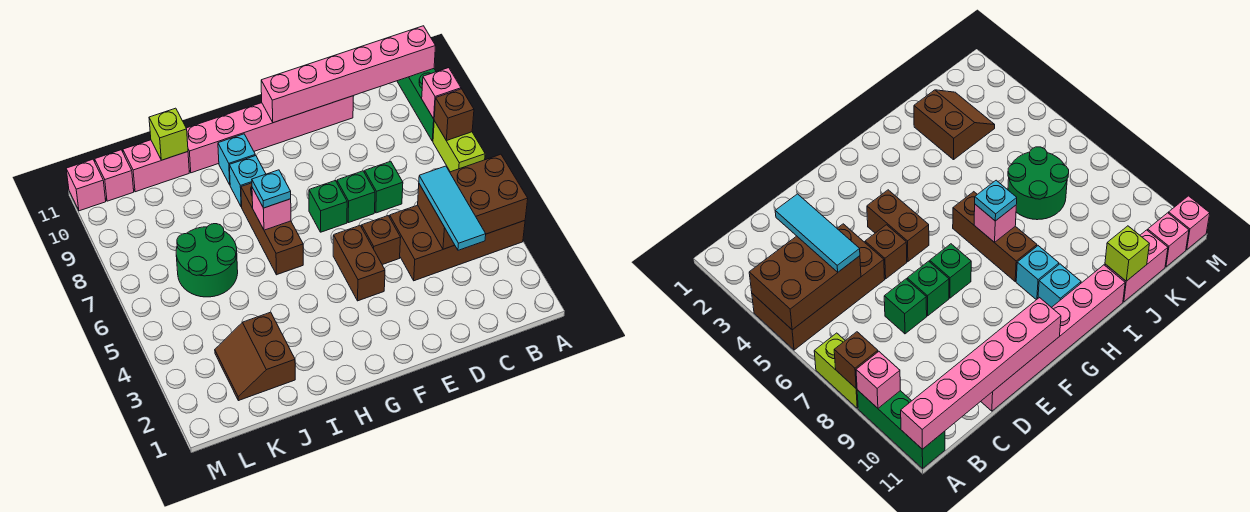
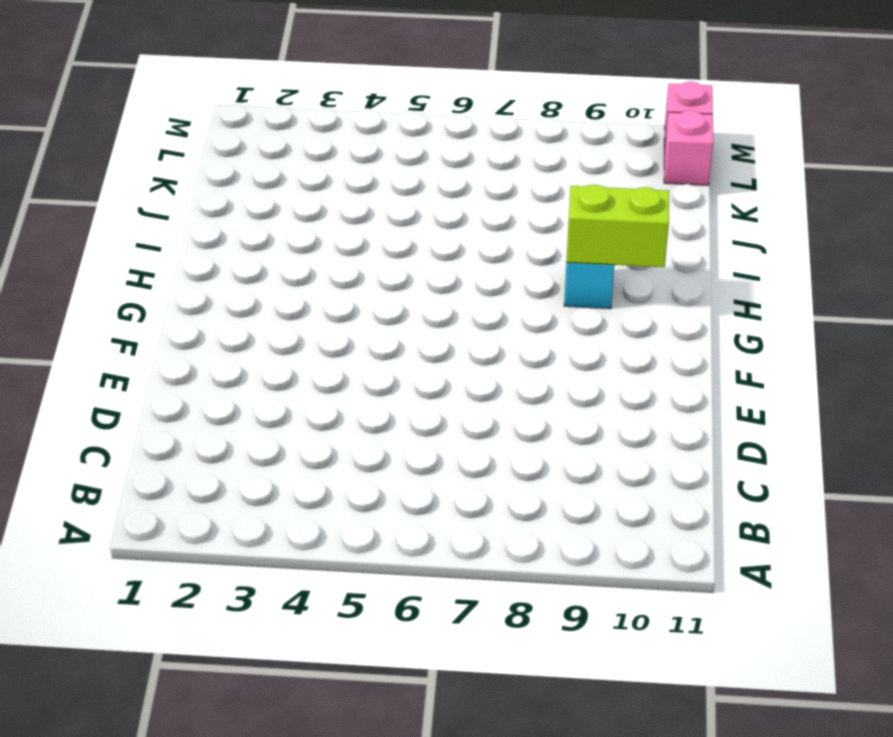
lime brick H9:H10 level 2 -> lime brick A7:A8 level 1
none -> brown brick A4:D5 level 1
none -> green brick A9:A11 level 1
none -> green brick D7 level 1

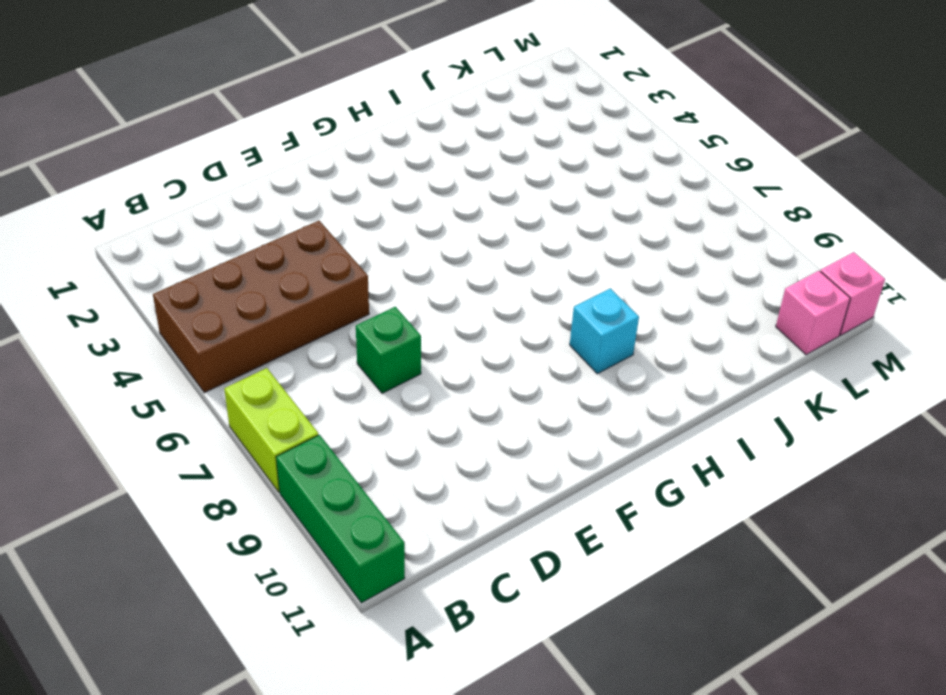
none -> pink brick D11:I11 level 1
none -> brown brick E5 level 1
none -> green brick E7 level 1

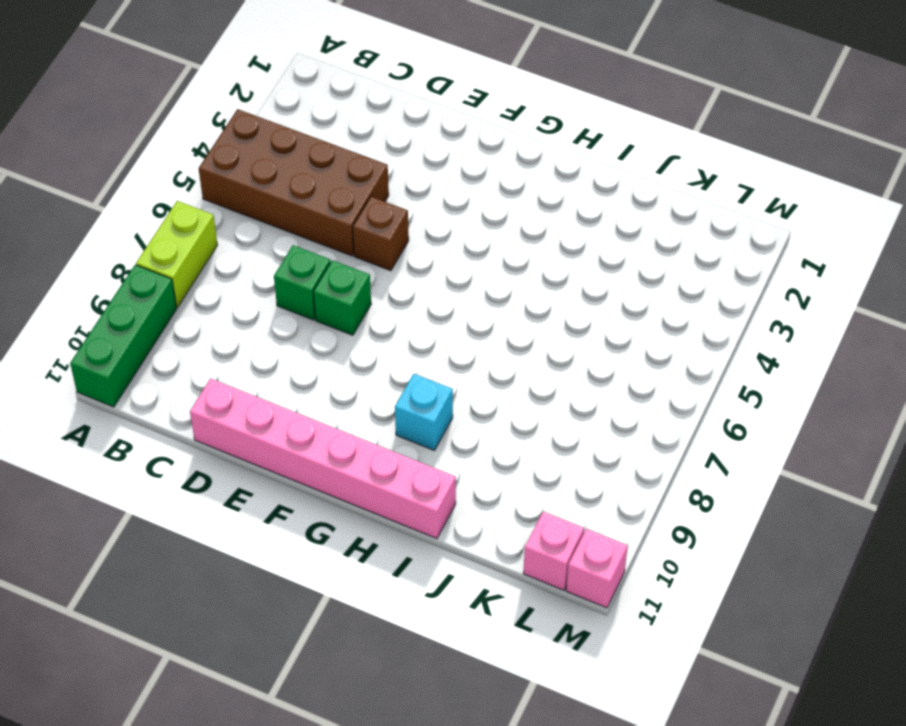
none -> brown brick F4:F5 level 1
none -> green brick F7 level 1
none -> brown brick H6:H8 level 1

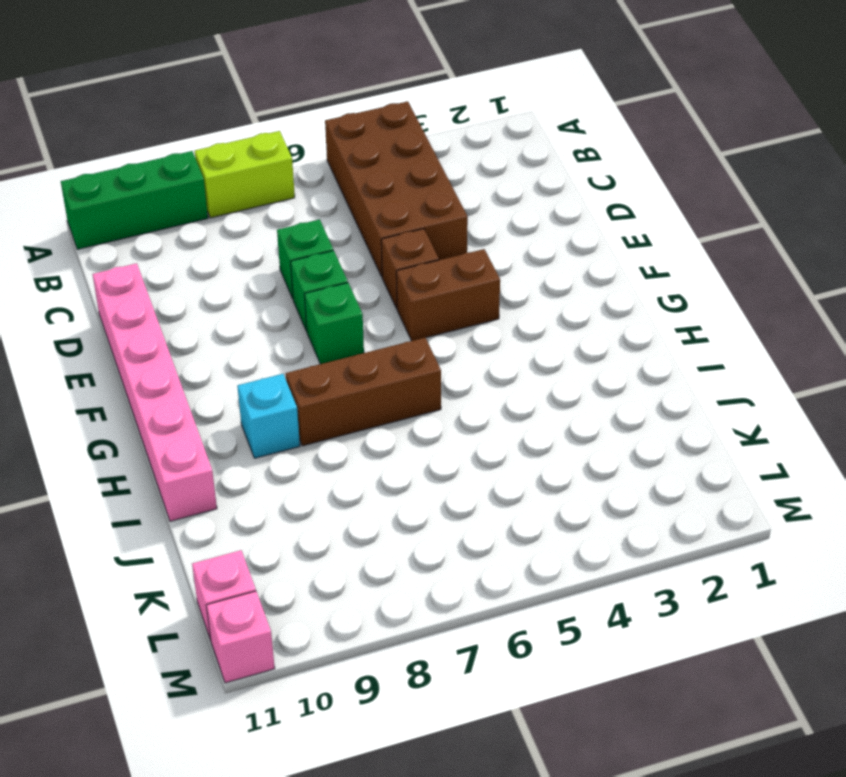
none -> cyan brick H10 level 1
none -> brown slope J2:K3 level 1 top J
none -> green round brick J6:K7 level 1

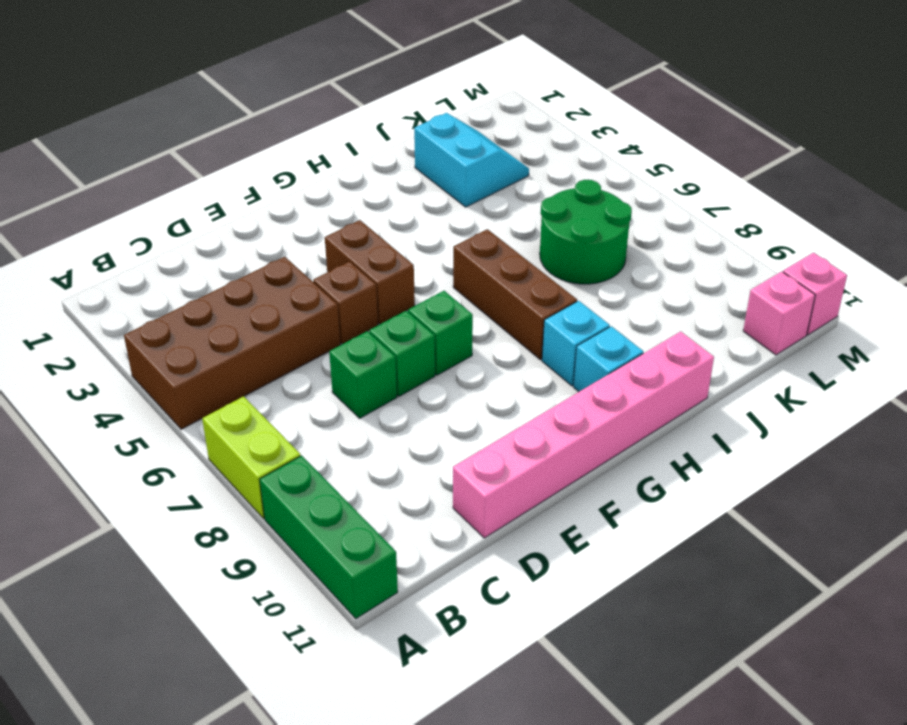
cyan slope J2:K3 level 1 top J -> brown slope J2:K3 level 1 top J
none -> pink brick J11:K11 level 1
none -> brown brick A4:C5 level 2
none -> brown brick A8 level 2

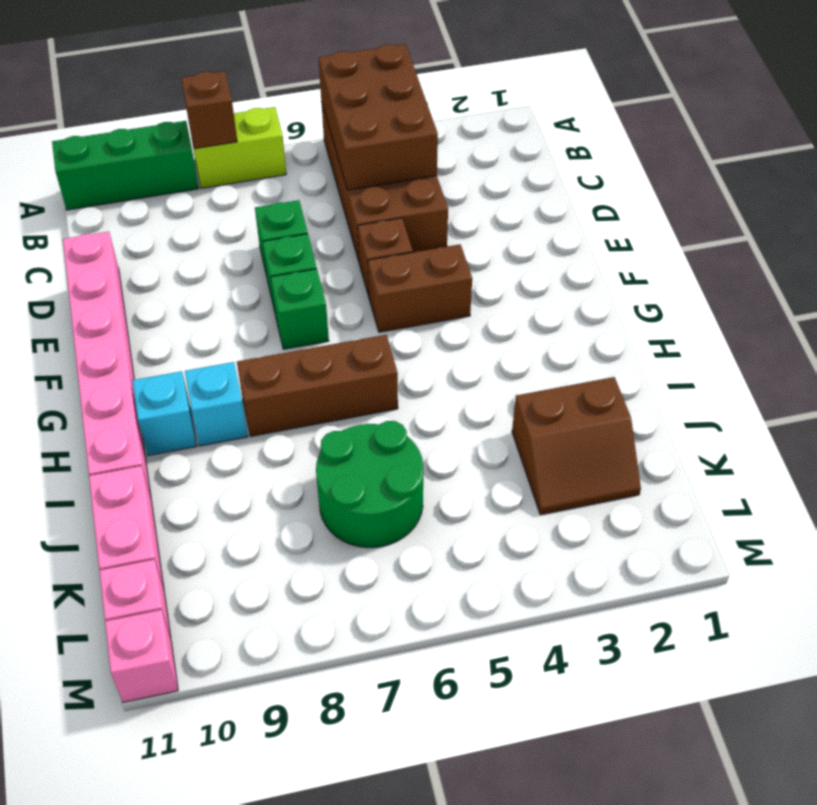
none -> pink brick A9 level 2
none -> pink brick A11:F11 level 2
none -> pink brick H7 level 2

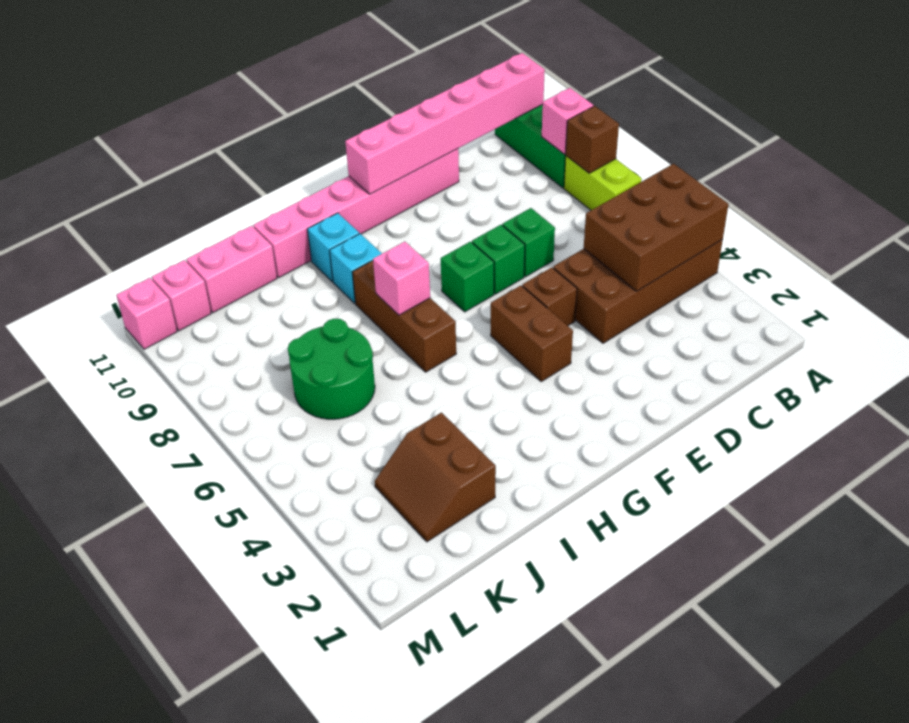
none -> lime brick J11 level 2
none -> cyan tile C3:C5 level 3
none -> cyan plate H7 level 3

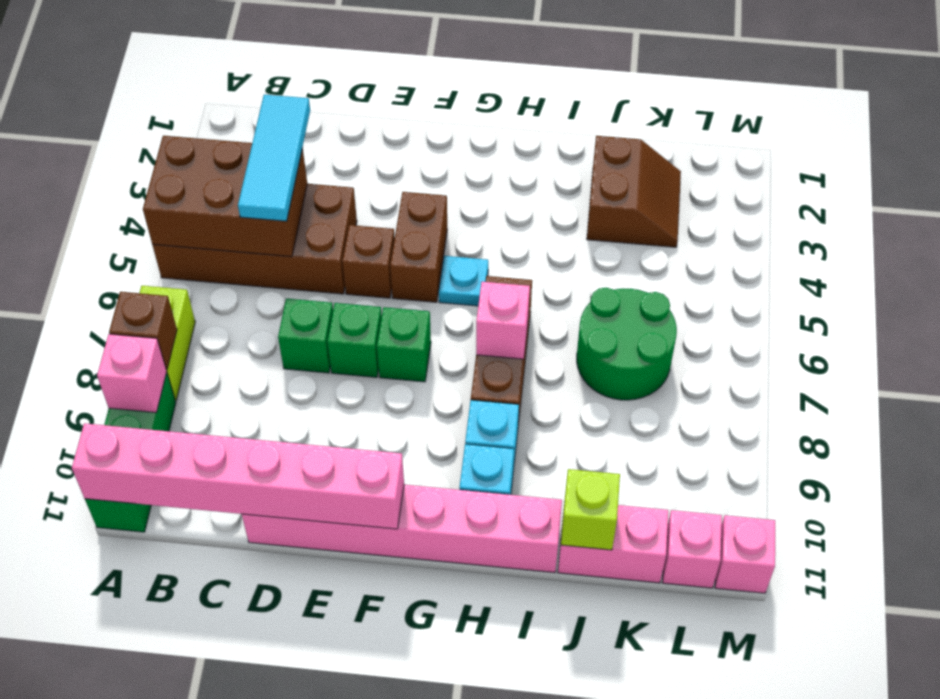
cyan plate G5 level 1 -> cyan plate H7 level 3

